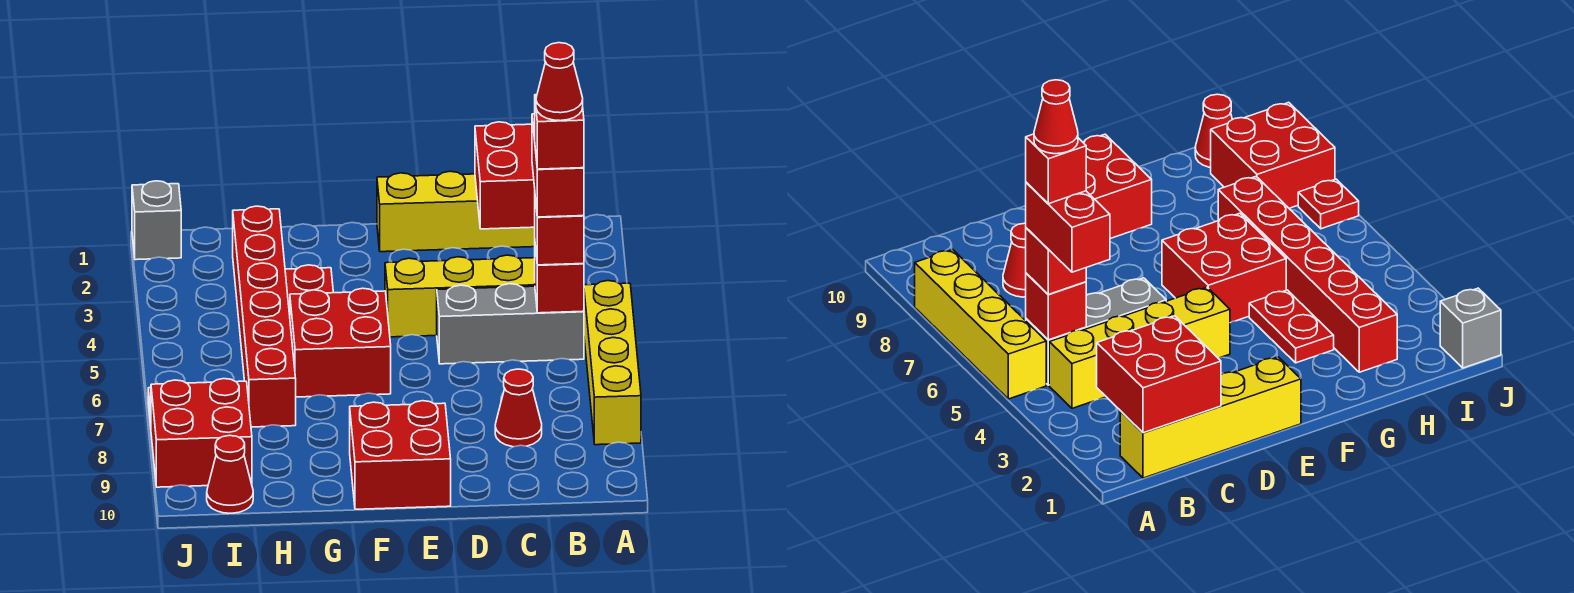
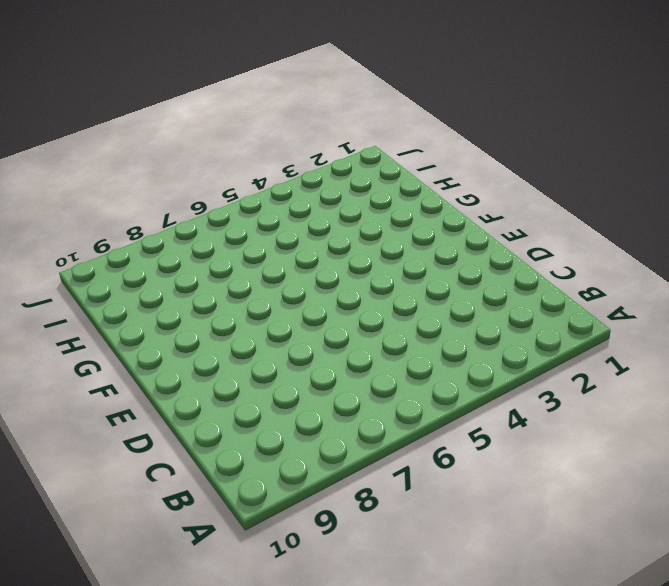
none -> yellow brick A5:A8 level 1
none -> yellow brick B1:E1 level 1
none -> yellow brick B4:E4 level 1

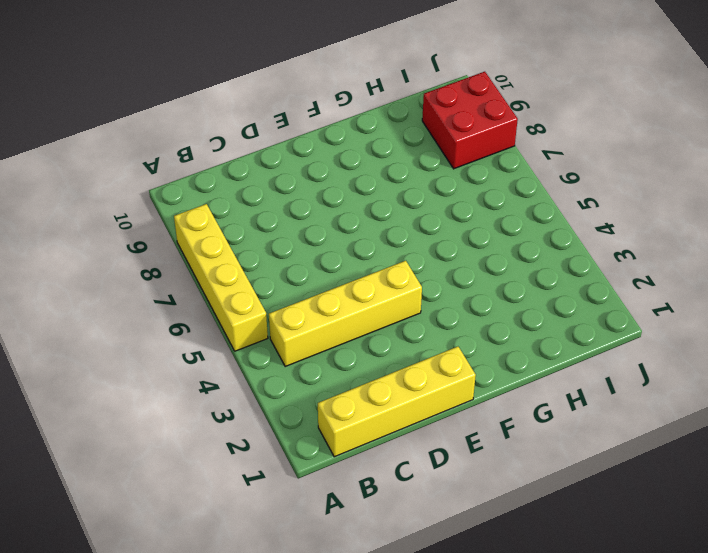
none -> grey brick B5:D5 level 1
none -> red cone C8 level 1
none -> red brick E9:F10 level 1

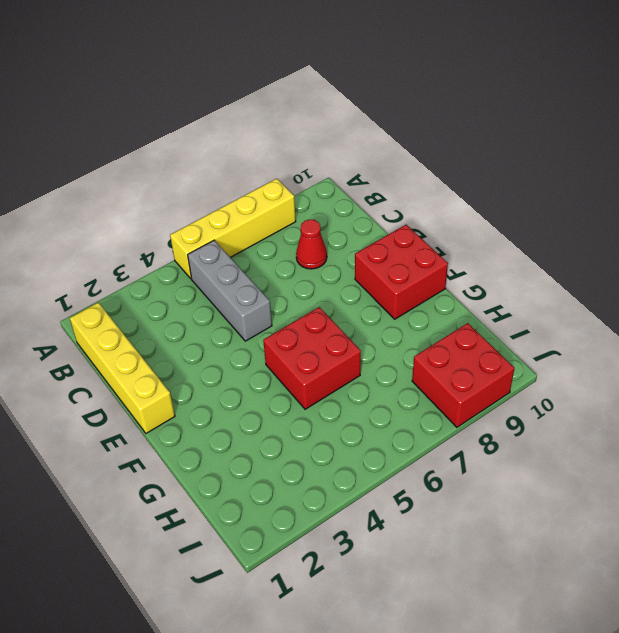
none -> yellow brick B4:E4 level 1
none -> red plate G3:G4 level 1
none -> red brick H2:H7 level 1

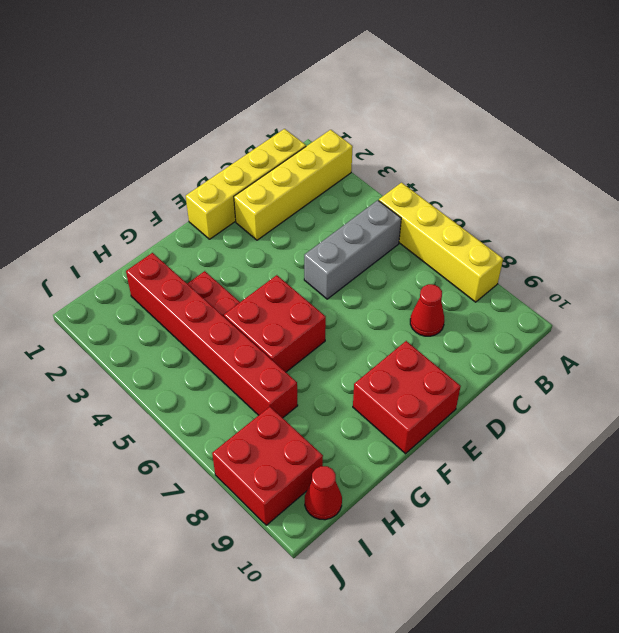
yellow brick A2:D2 level 1 -> yellow brick B4:E4 level 1
none -> grey brick J1 level 1
none -> red plate J7 level 1
none -> red brick B1:C2 level 2

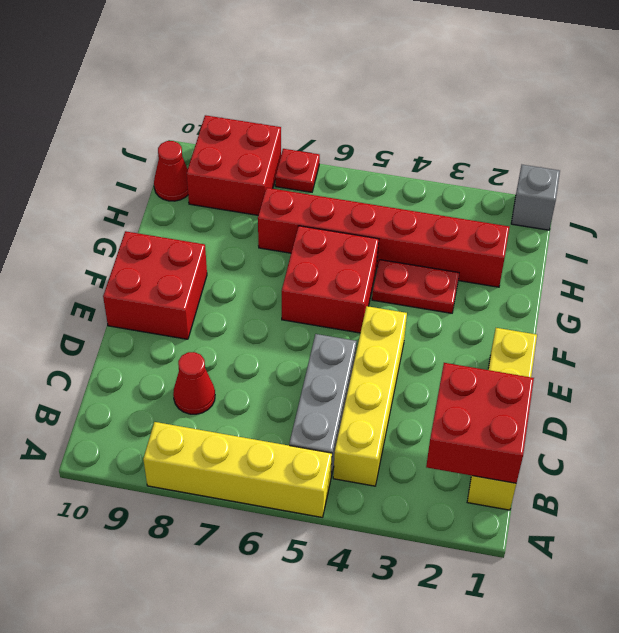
none -> red brick B5 level 2
none -> red brick B5 level 3
none -> red brick B4:B5 level 4

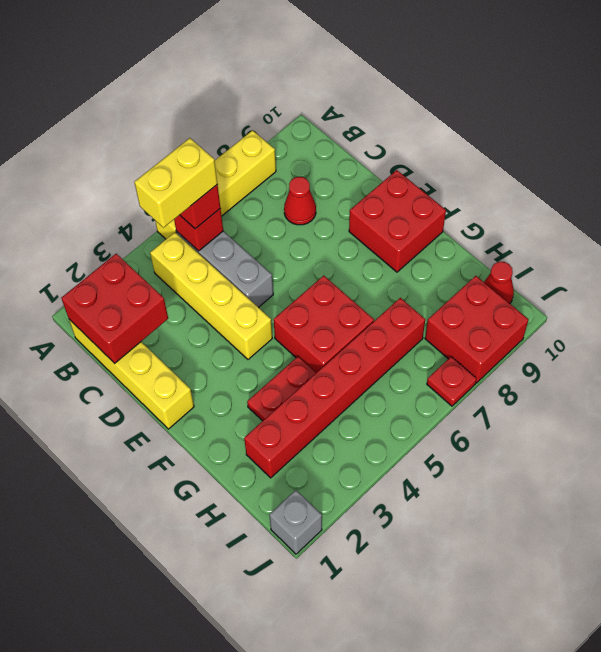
yellow brick B4:B5 level 4 -> red brick B4:B5 level 4
none -> red brick B5 level 5
none -> red cone B5 level 6

